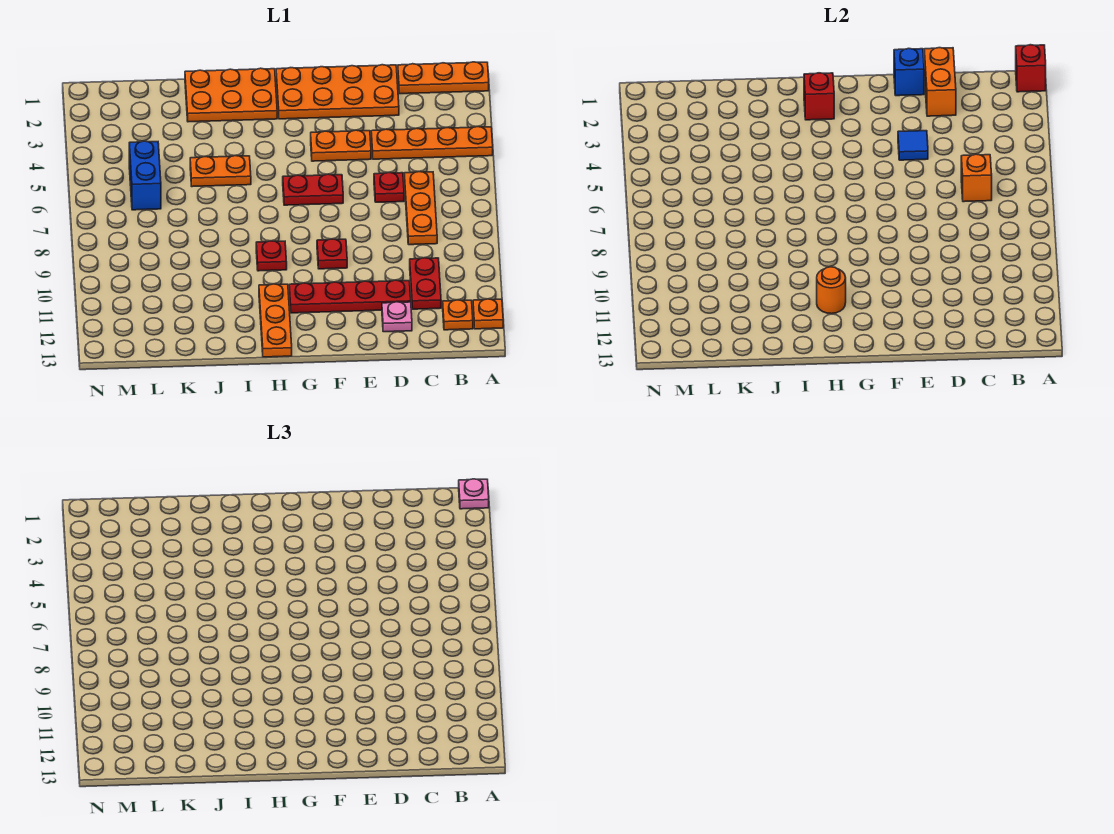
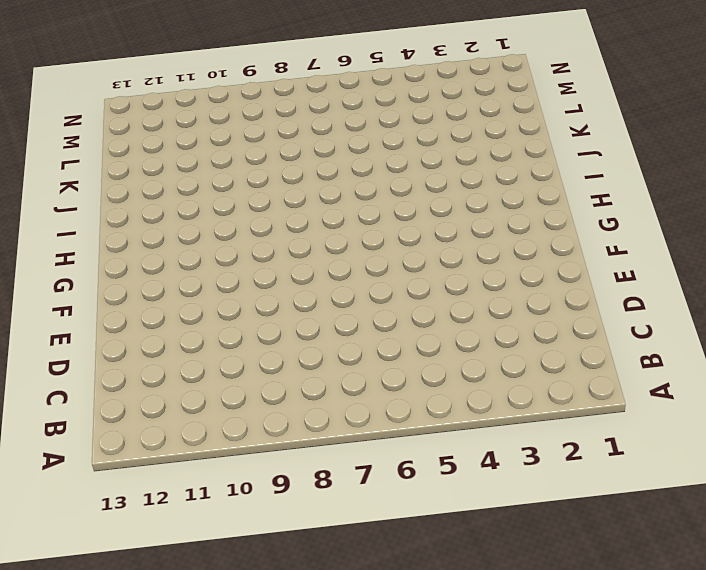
none -> orange plate A1:C1 level 1
none -> orange plate A4:D4 level 1
none -> orange plate A12 level 1

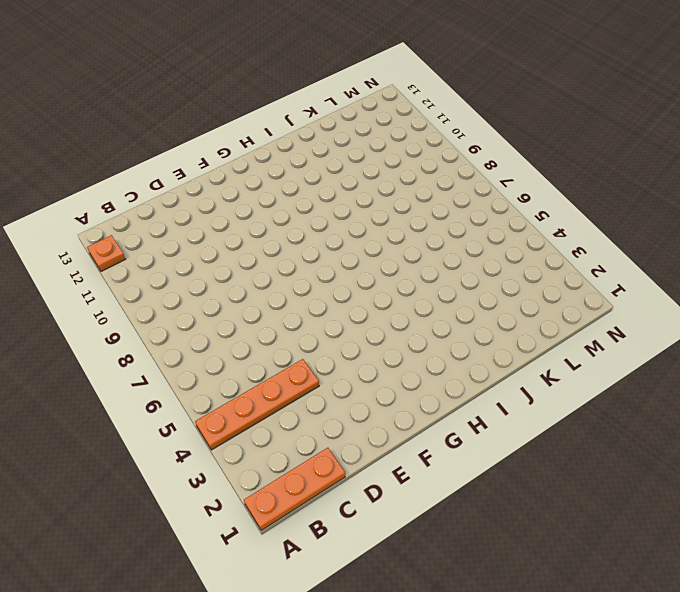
none -> orange plate B12 level 1
none -> orange plate C6:C8 level 1
none -> red plate C10:C11 level 1

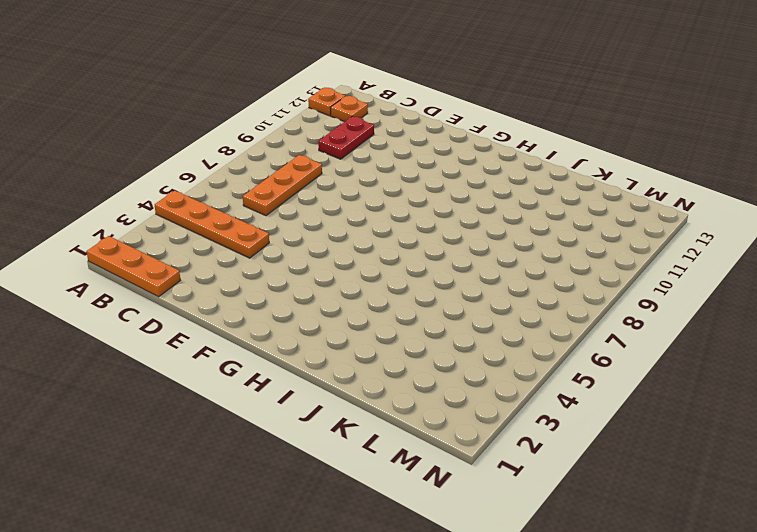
none -> orange plate D1:G2 level 1
none -> red plate D6 level 1
none -> red plate D11:G11 level 1

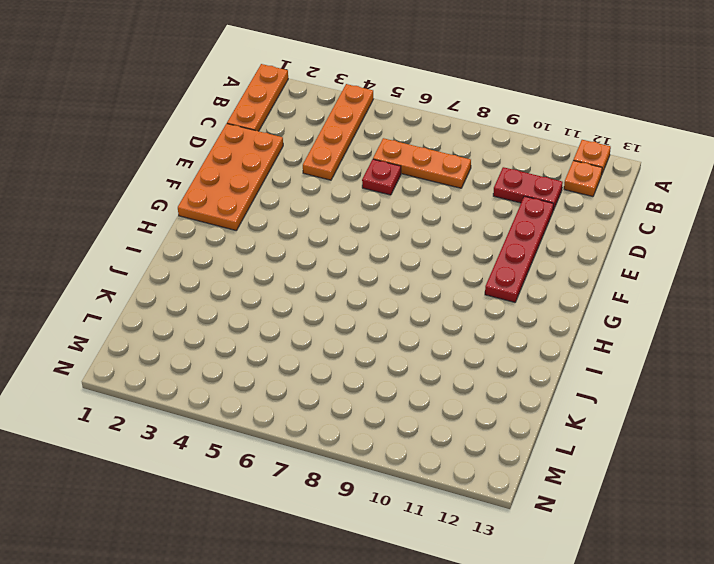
none -> pink plate D12 level 1
none -> orange plate E4:F4 level 1
none -> red plate F6:G6 level 1

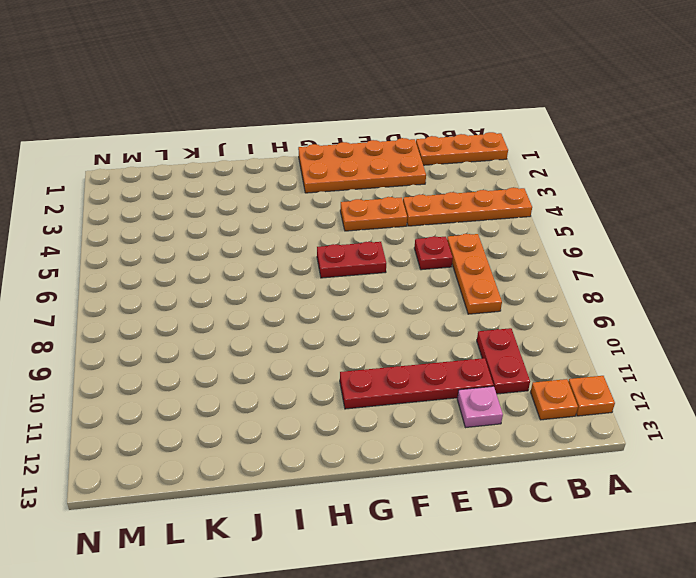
none -> red plate F9 level 1
none -> orange plate H1:J2 level 1
none -> red plate H9 level 1

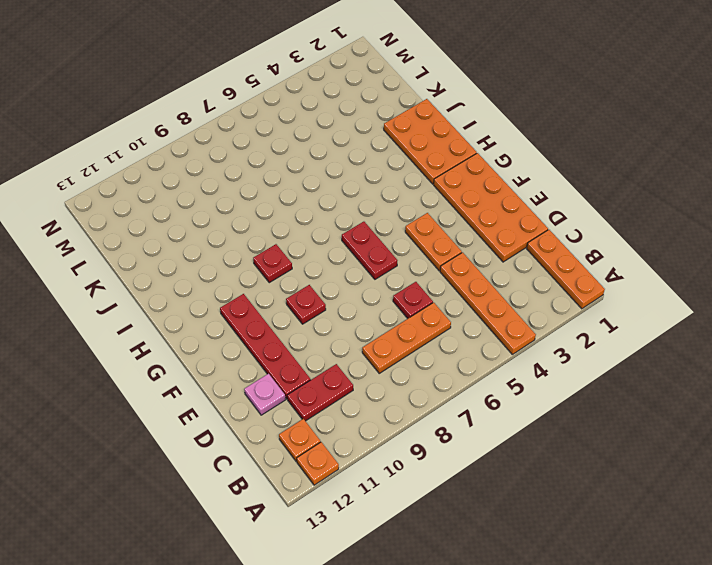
none -> orange plate H11:H13 level 1
none -> orange plate I5:J5 level 1
none -> blue brick L5:L6 level 1

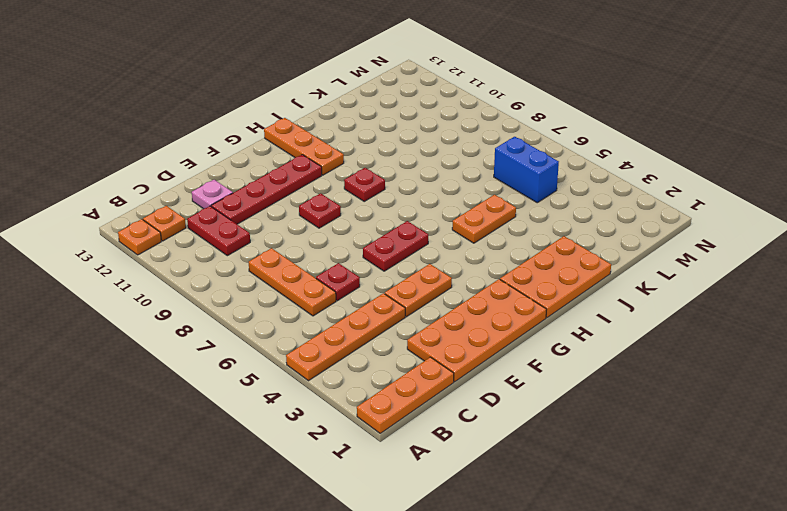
none -> red brick A1 level 2
none -> orange brick C6 level 2
none -> orange brick D1:D2 level 2

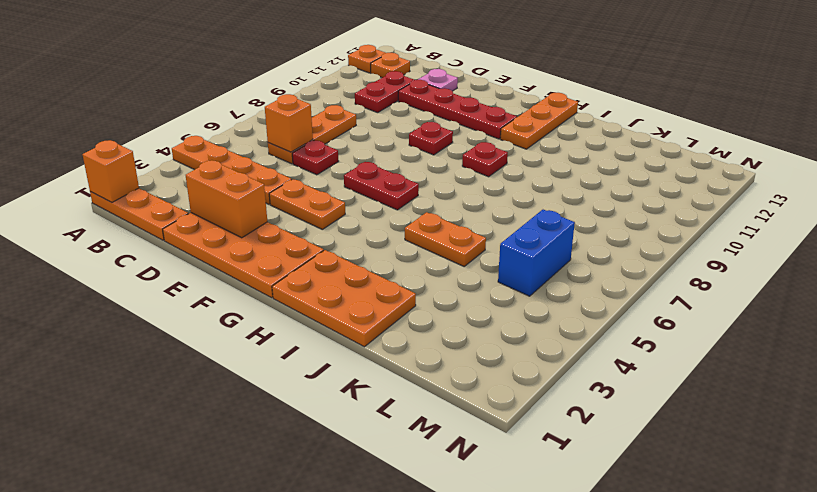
orange brick A1 level 2 -> red brick A1 level 2
orange brick D2:E2 level 2 -> orange brick D1:D2 level 2
none -> blue brick E1 level 2
none -> blue tile E4 level 2
none -> red brick H2 level 2

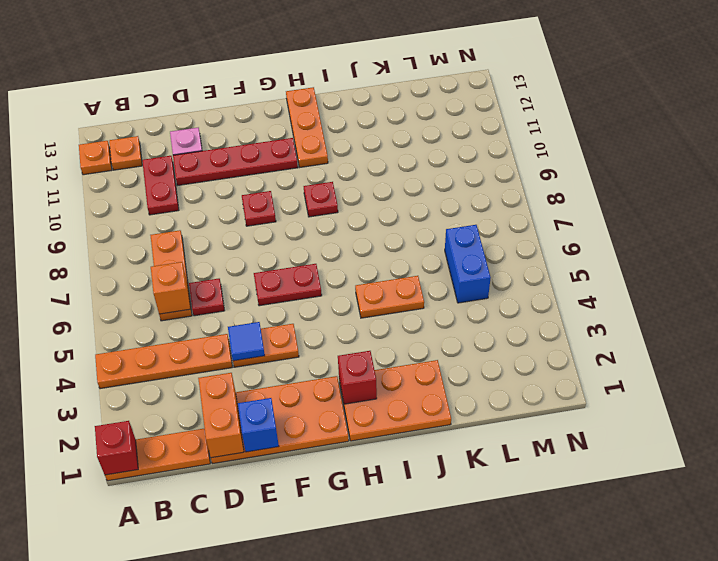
none -> orange round brick H11 level 2
none -> pink plate A1 level 3

